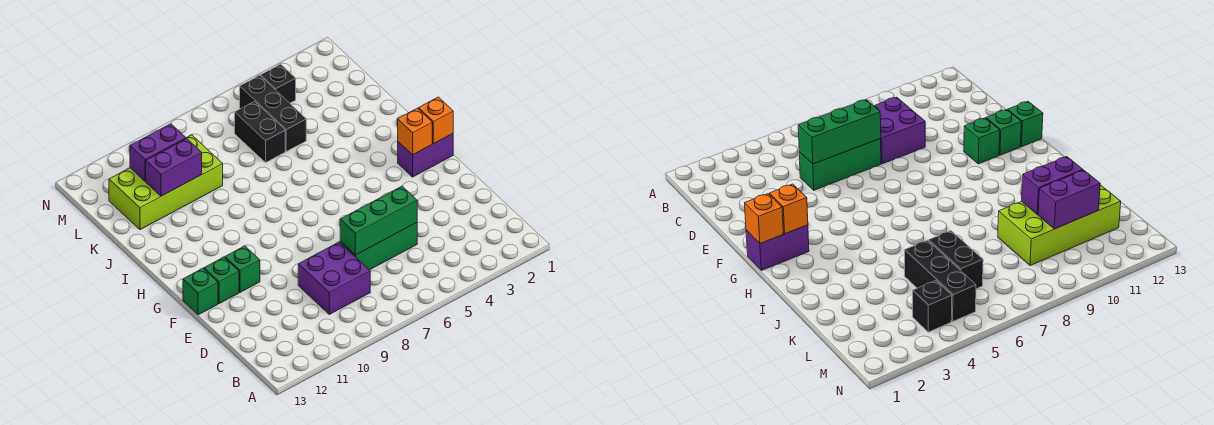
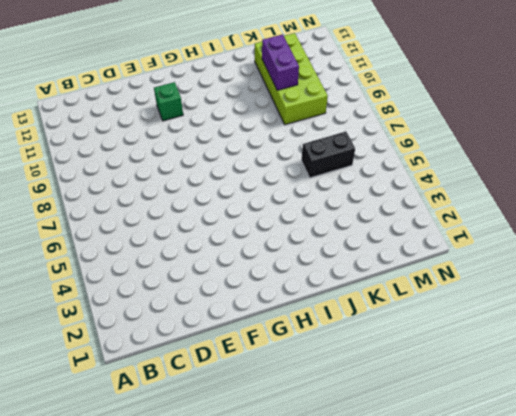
none -> purple brick C8:D9 level 1
none -> green brick D5:D7 level 1
none -> green brick F12 level 1

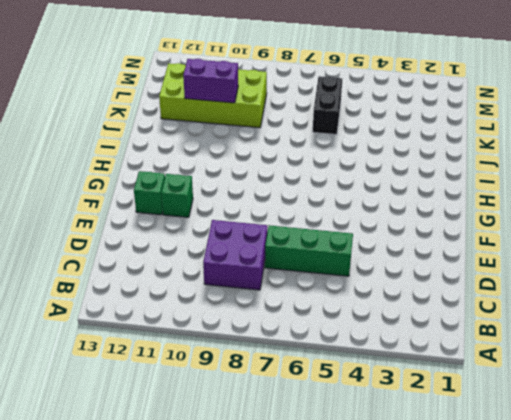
none -> green brick F13 level 1
none -> purple brick G1:G2 level 1
none -> black brick K5:M5 level 1

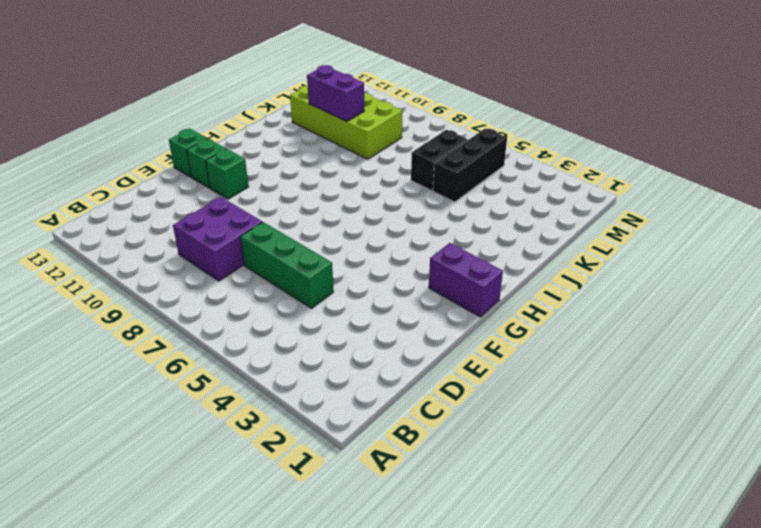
none -> black brick M4 level 1
none -> green brick D5:D7 level 2
none -> orange brick G1 level 2

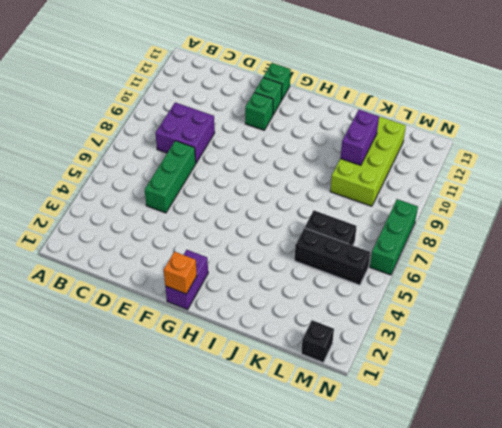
black brick M1 level 1 -> black brick M4 level 1
green brick N6:N8 level 1 -> green brick D5:D7 level 2
none -> orange brick G2 level 2
none -> purple brick L10:L11 level 2

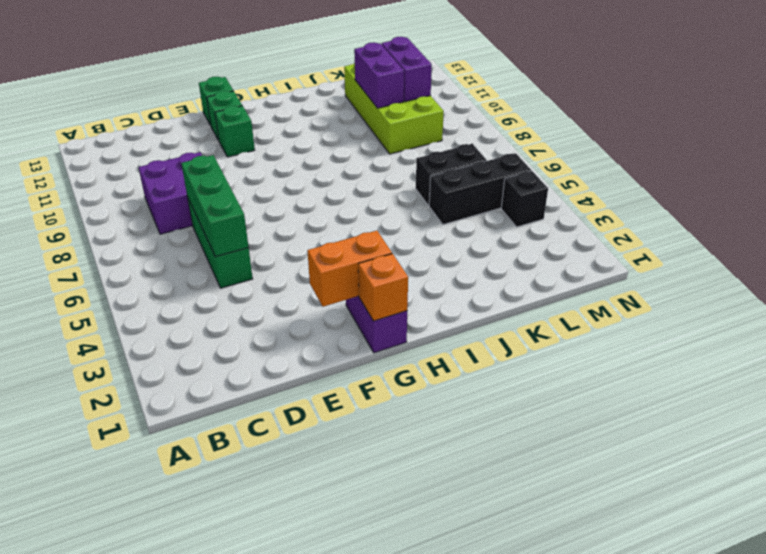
orange brick F2:G2 level 2 -> orange brick G2 level 2

